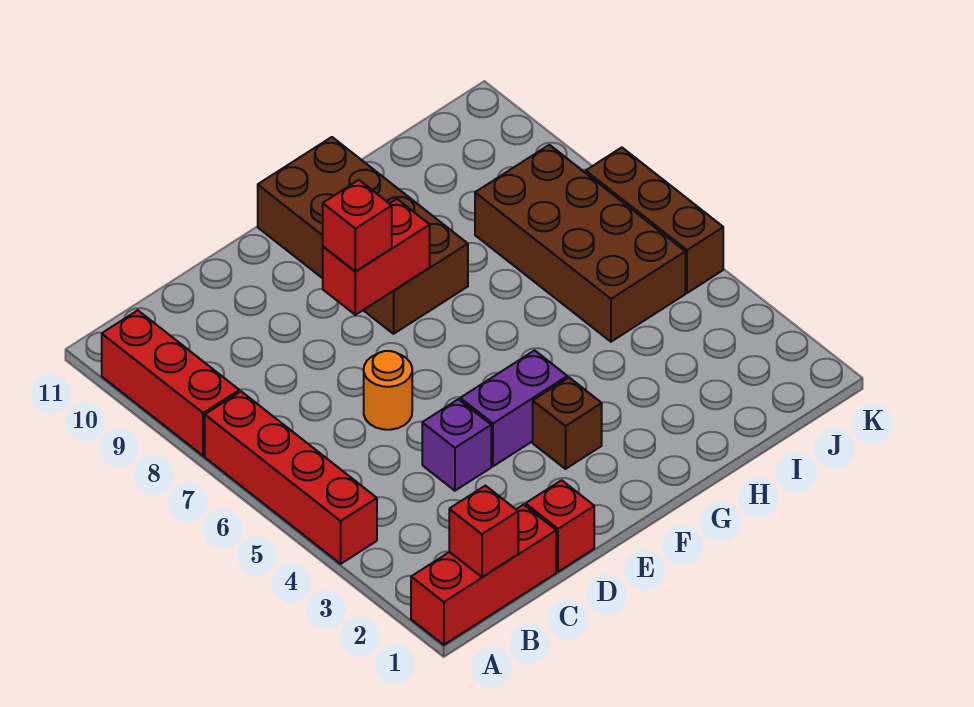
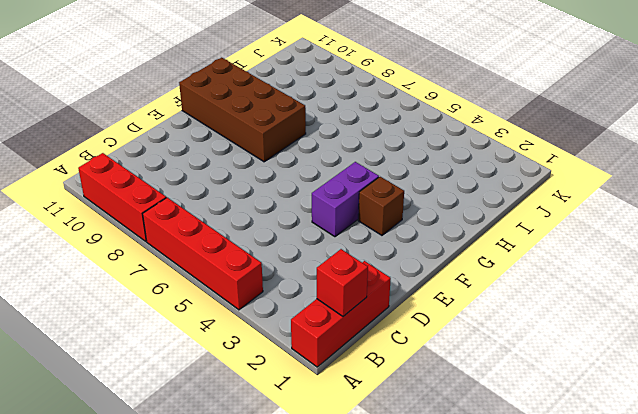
none -> red brick D1 level 1
none -> purple brick D4 level 1
none -> orange round brick D6 level 1

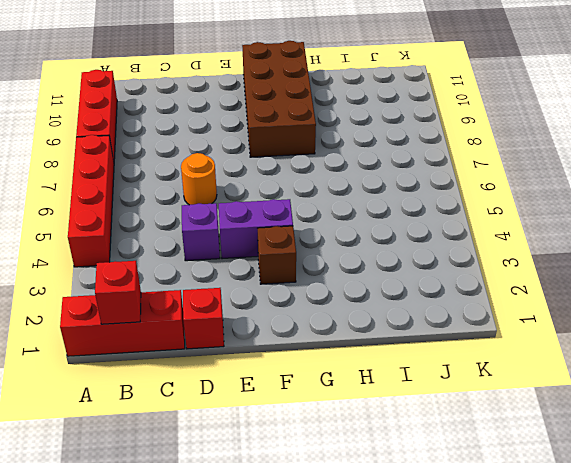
none -> brown brick I5:J8 level 1
none -> brown brick K5:K7 level 1
none -> red brick E8:F8 level 2

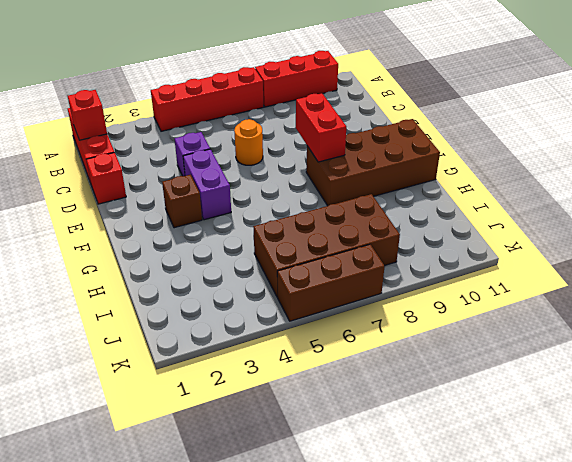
none -> red brick E8 level 3

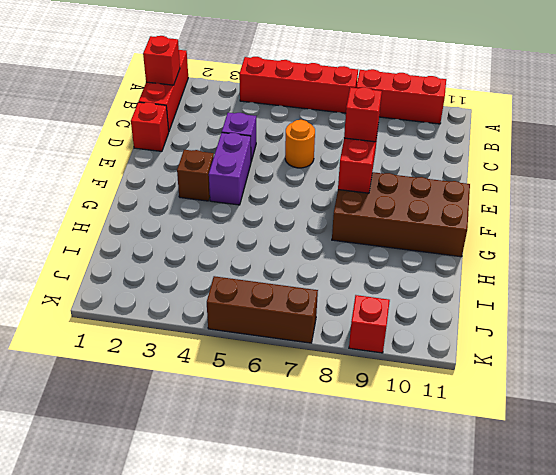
red brick K9 level 1 -> none
none -> brown brick I5:J8 level 1

